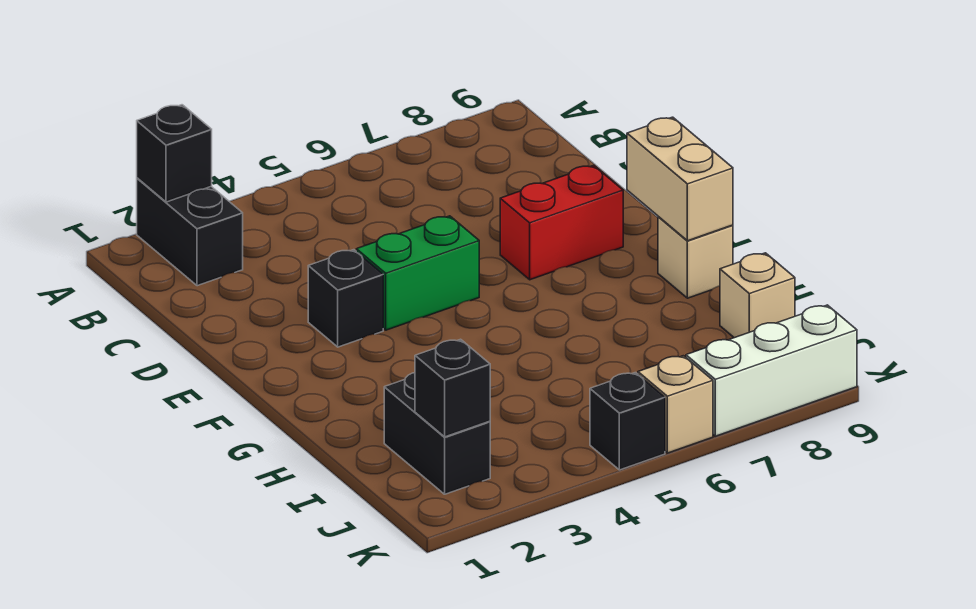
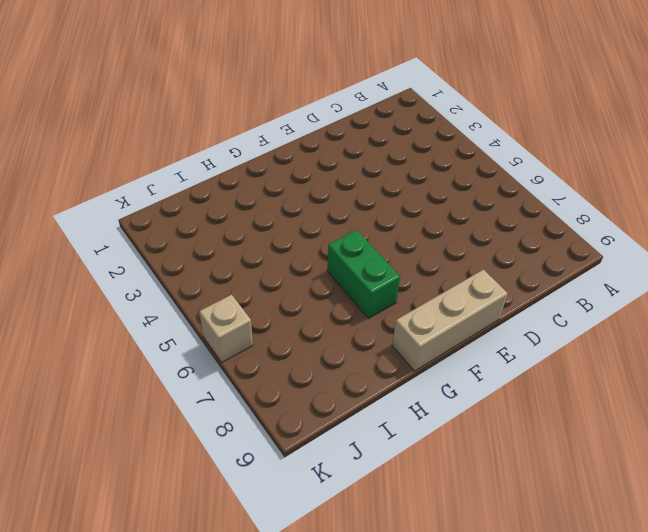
tan brick E9:G9 level 1 -> tan brick G9 level 1
green brick G6:G7 level 1 -> green brick E4:E5 level 1
none -> black brick A2:B2 level 1
none -> black brick E3 level 1
none -> red brick E7:E8 level 1

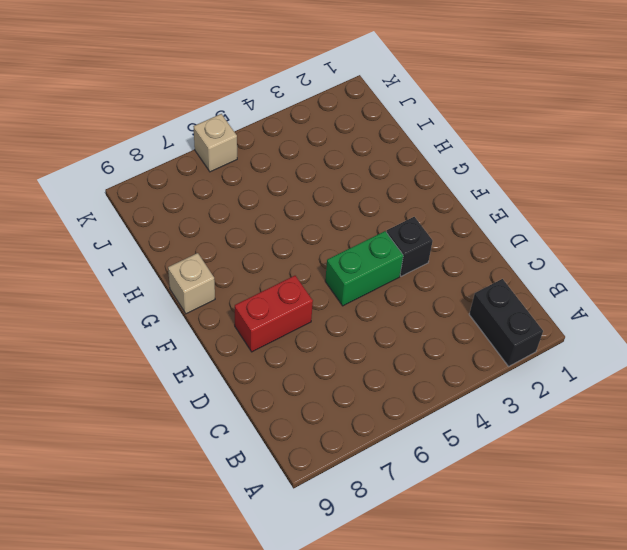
none -> black brick I2:J2 level 1
none -> tan brick I9 level 1
none -> black brick K5 level 1

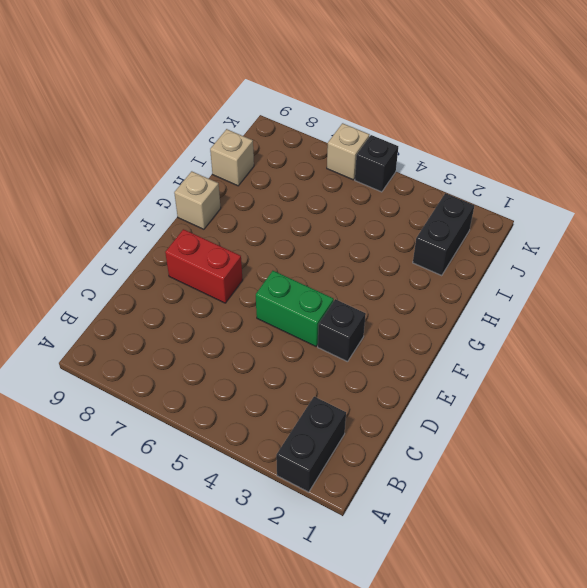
none -> white brick K7:K9 level 1
none -> black brick A2 level 2
none -> tan brick F9:G9 level 2

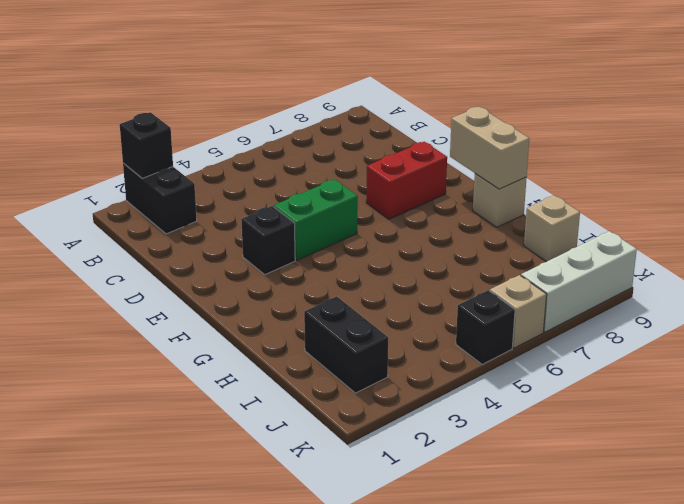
none -> black brick J2 level 2

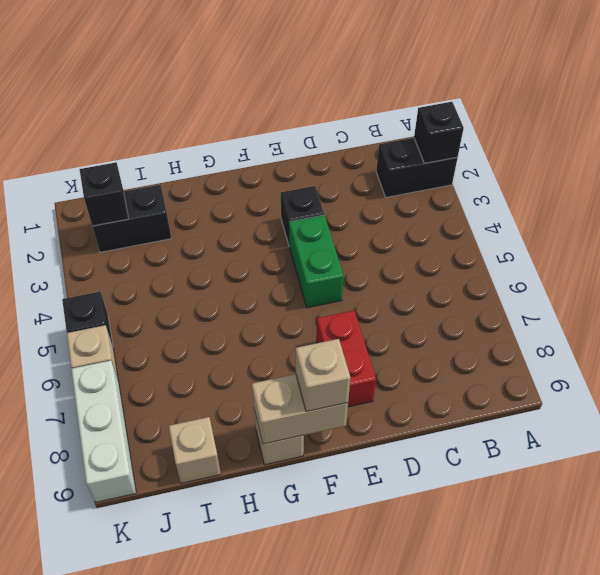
tan brick F9 level 3 -> none

